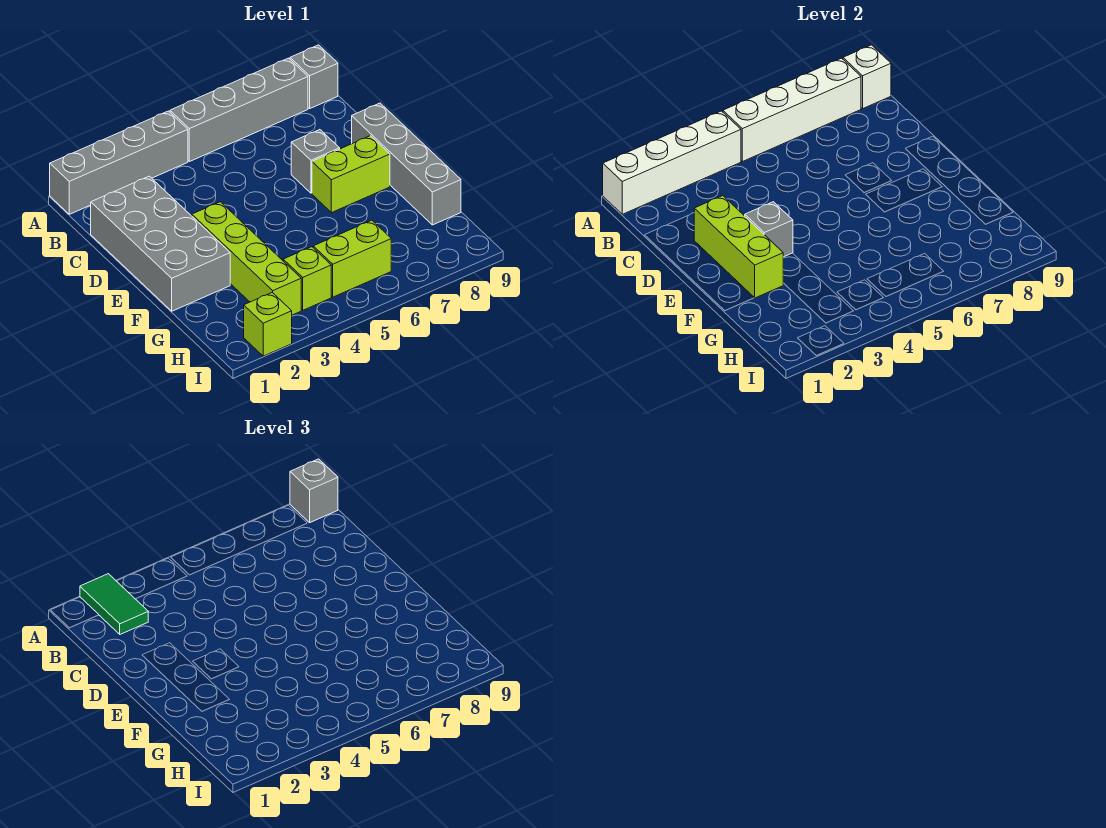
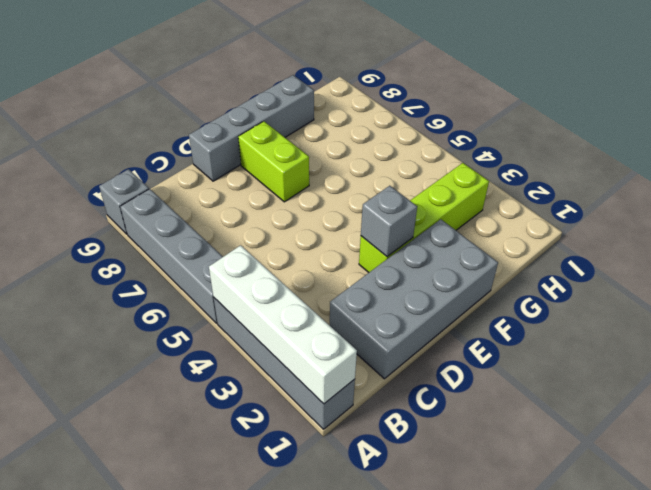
none -> grey brick D7 level 1
none -> lime brick H4 level 1
none -> lime brick H5:H6 level 1

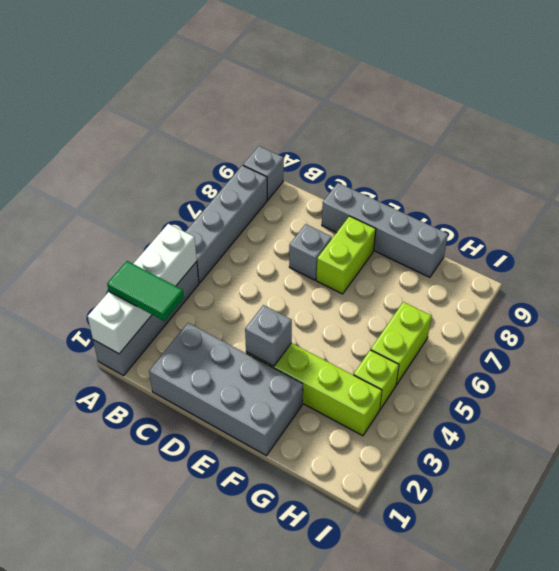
none -> lime brick I2 level 1
none -> white brick A5:A8 level 2
none -> white brick A9 level 2

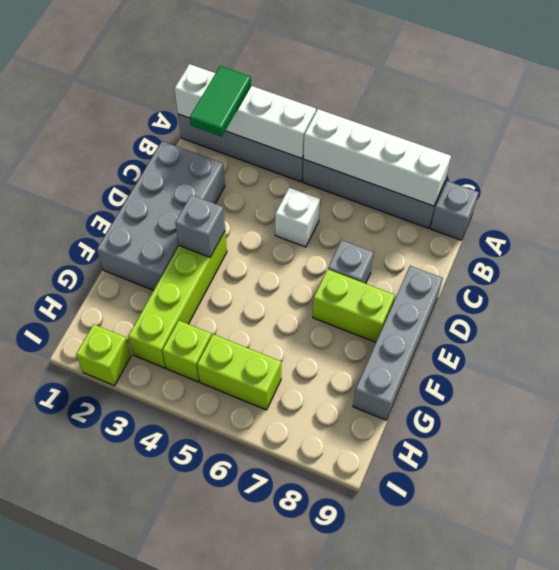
white brick C5 level 1 -> white brick A9 level 2
none -> lime brick D2:F2 level 2
none -> grey brick A9 level 3

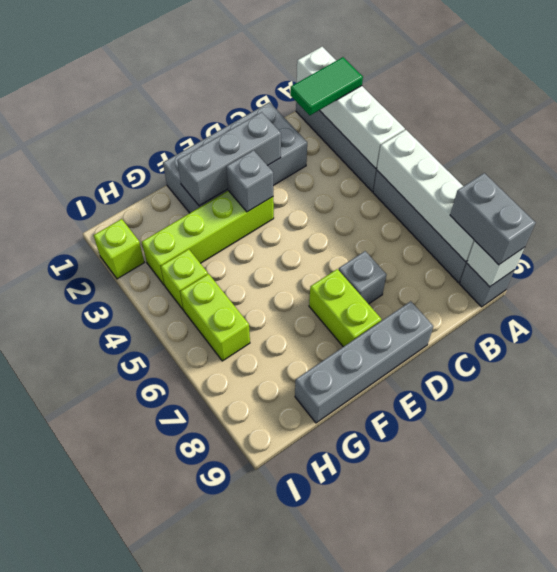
grey brick A8:A9 level 3 -> grey brick A9 level 3
grey brick D2:F2 level 2 -> lime brick D2:F2 level 2

